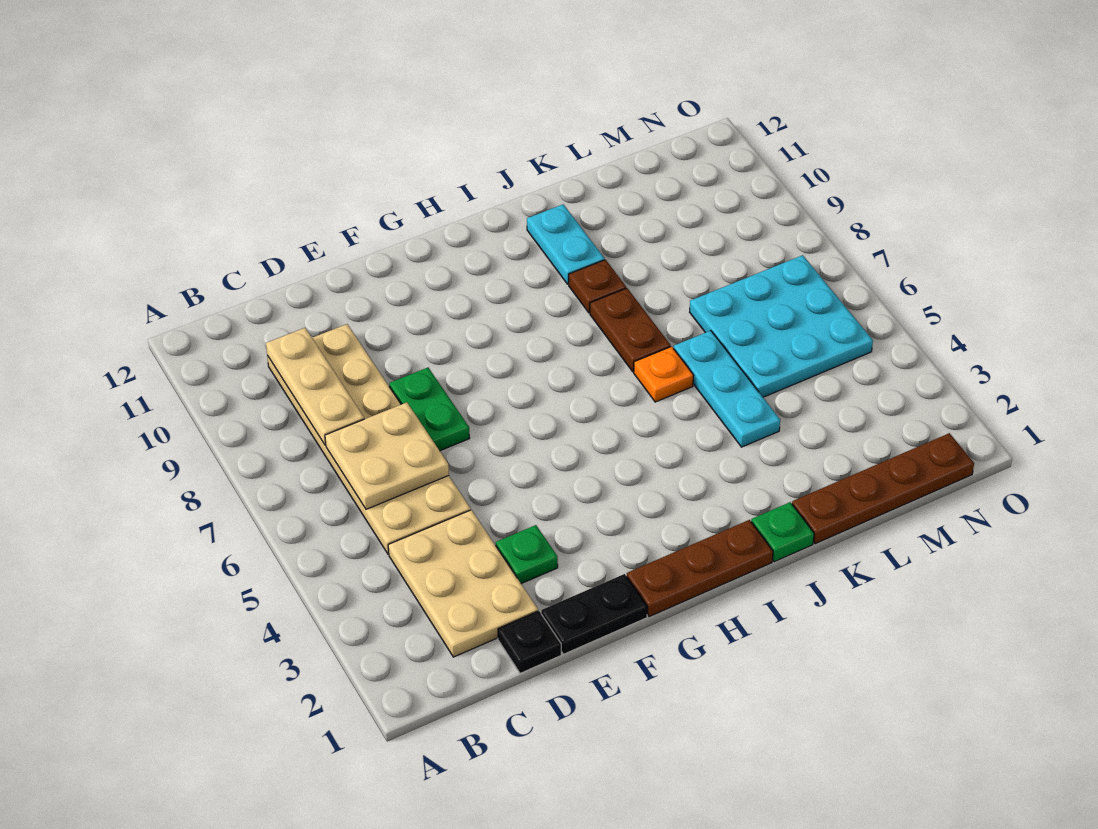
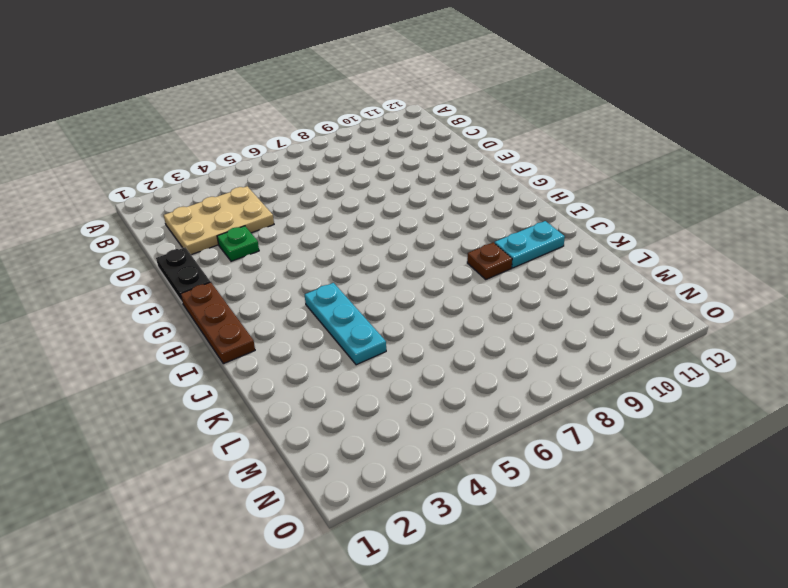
cyan plate I4:K4 level 1 -> cyan plate K4:K6 level 1
none -> tan plate C5:D10 level 1
none -> black plate D1 level 1
none -> green plate E7:E8 level 1

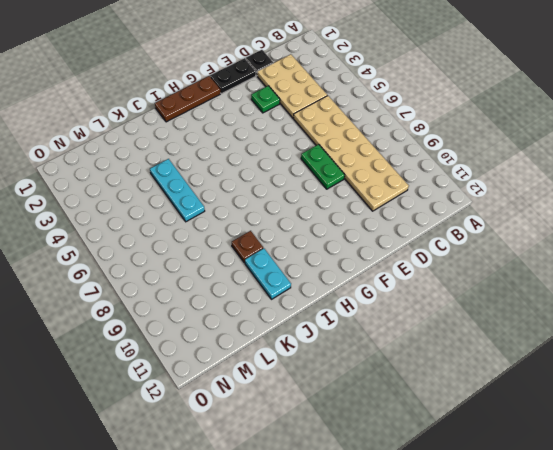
none -> green plate J1 level 1
none -> orange plate J6 level 1
none -> brown plate J7:J8 level 1

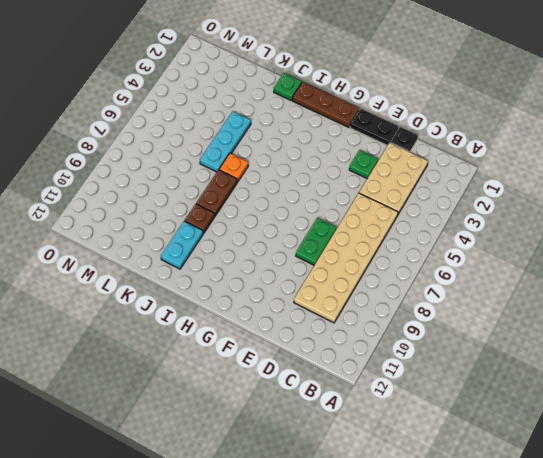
none -> brown plate K1:N1 level 1
none -> cyan plate L5:N7 level 1
none -> tan plate C6:D7 level 2

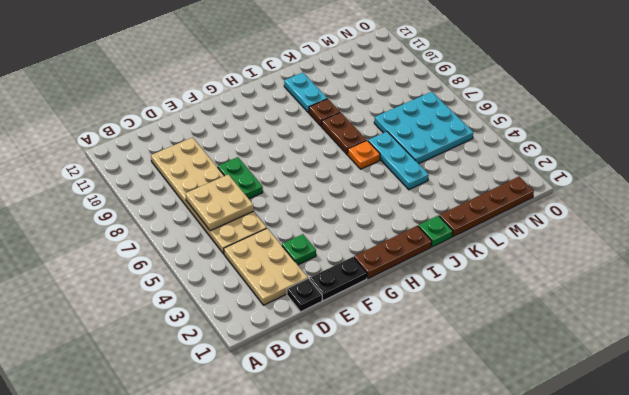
none -> tan plate C8:C10 level 2

